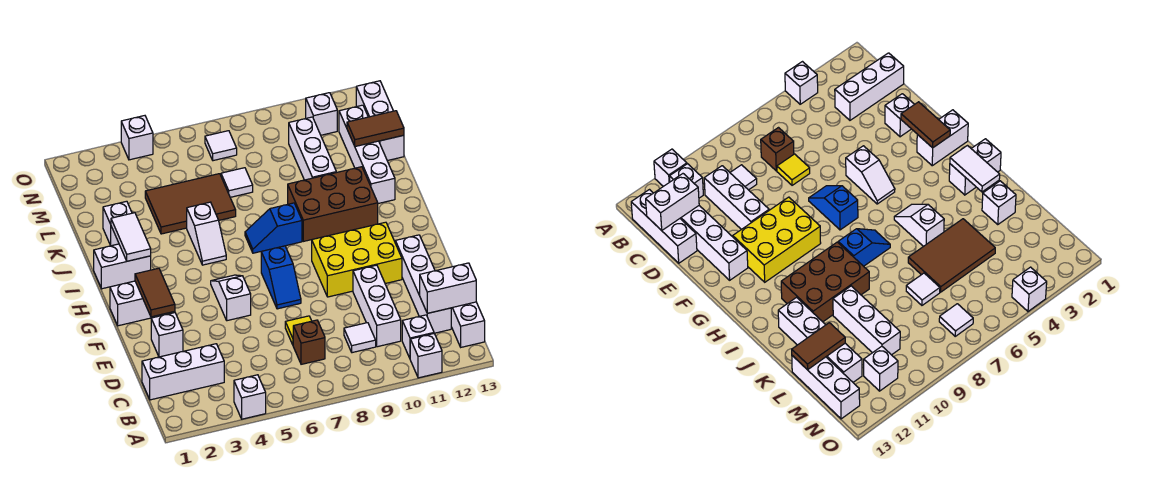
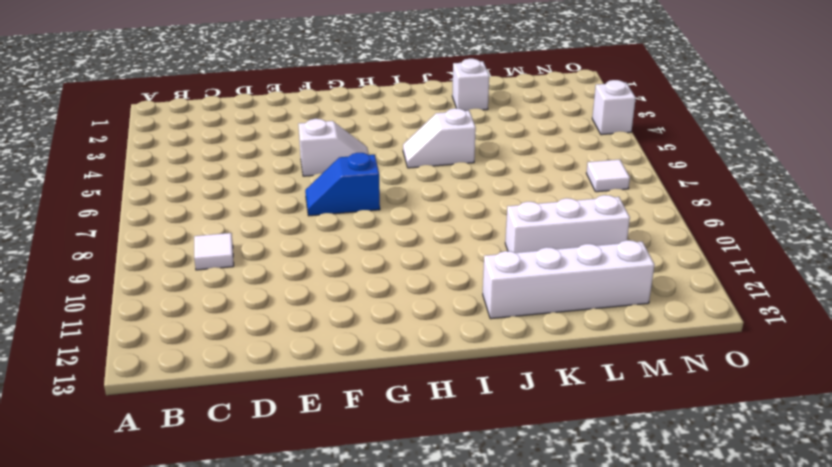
none -> white brick A4 level 1
none -> white brick A11 level 1
none -> white brick B11 level 1
none -> white brick B13:D13 level 1

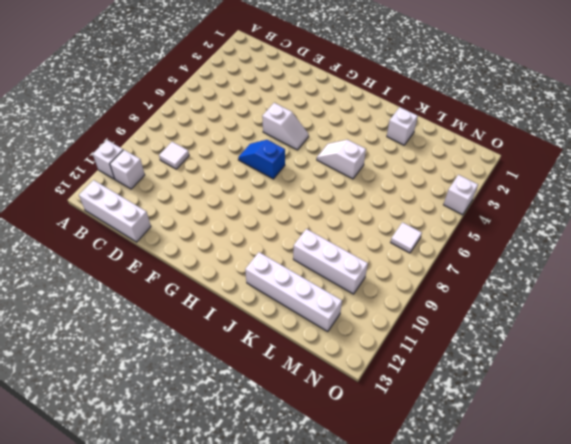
none -> white brick A4 level 1
none -> white brick C1:C3 level 1
none -> brown brick C7 level 1
none -> white brick C10:E10 level 1

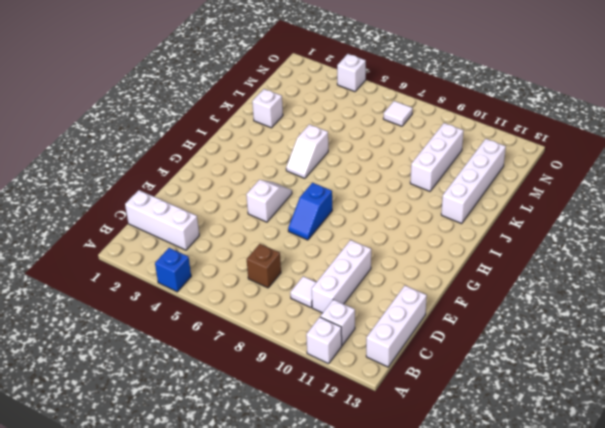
blue brick A4 level 1 -> white brick A4 level 1
none -> white brick C12:F12 level 1
none -> yellow tile D7 level 1
none -> white brick E2 level 1
none -> yellow brick F9:G11 level 1

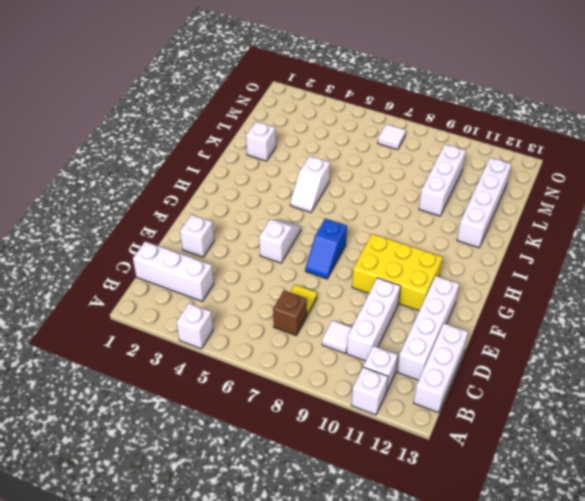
none -> white brick G1:G2 level 1
none -> white brick I1:I2 level 1
none -> blue slope I7:I8 level 1 top 8
none -> brown brick I9:J11 level 1

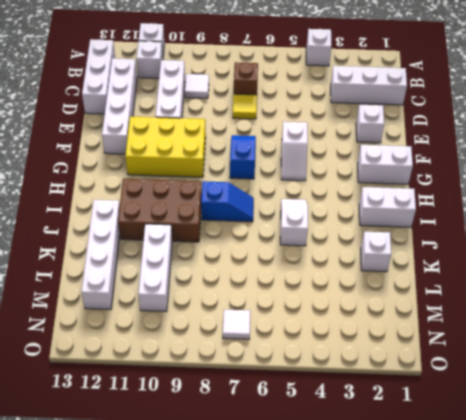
none -> brown tile K4:L6 level 1
none -> white tile L7 level 1
none -> white brick L13:N13 level 1
none -> white brick N11 level 1

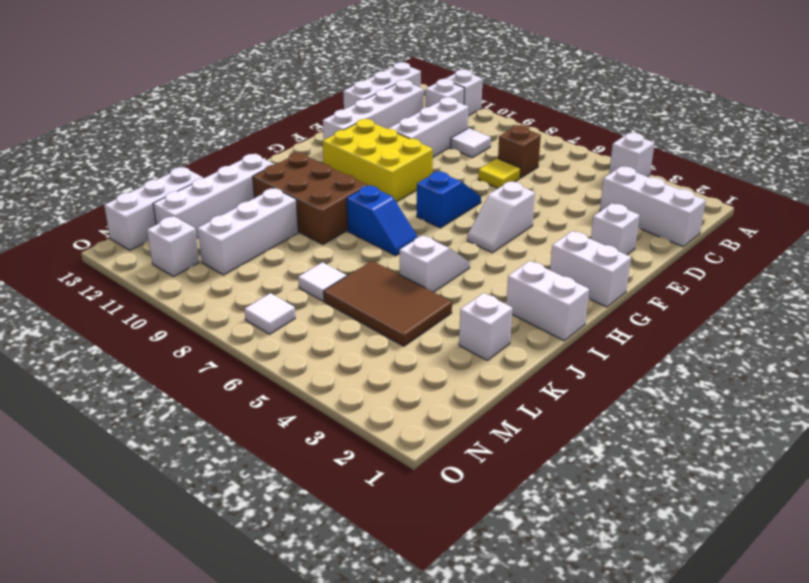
none -> white brick O4 level 1
none -> white brick C12:C13 level 2
none -> brown tile F2:G2 level 2
none -> white tile I2:J2 level 2

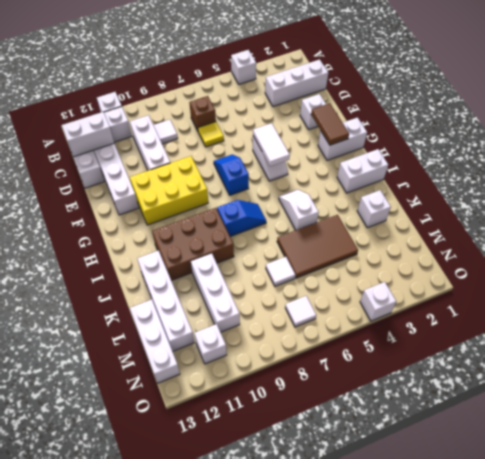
white tile F5:G5 level 2 -> white tile I2:J2 level 2
none -> brown tile L12:L13 level 2

